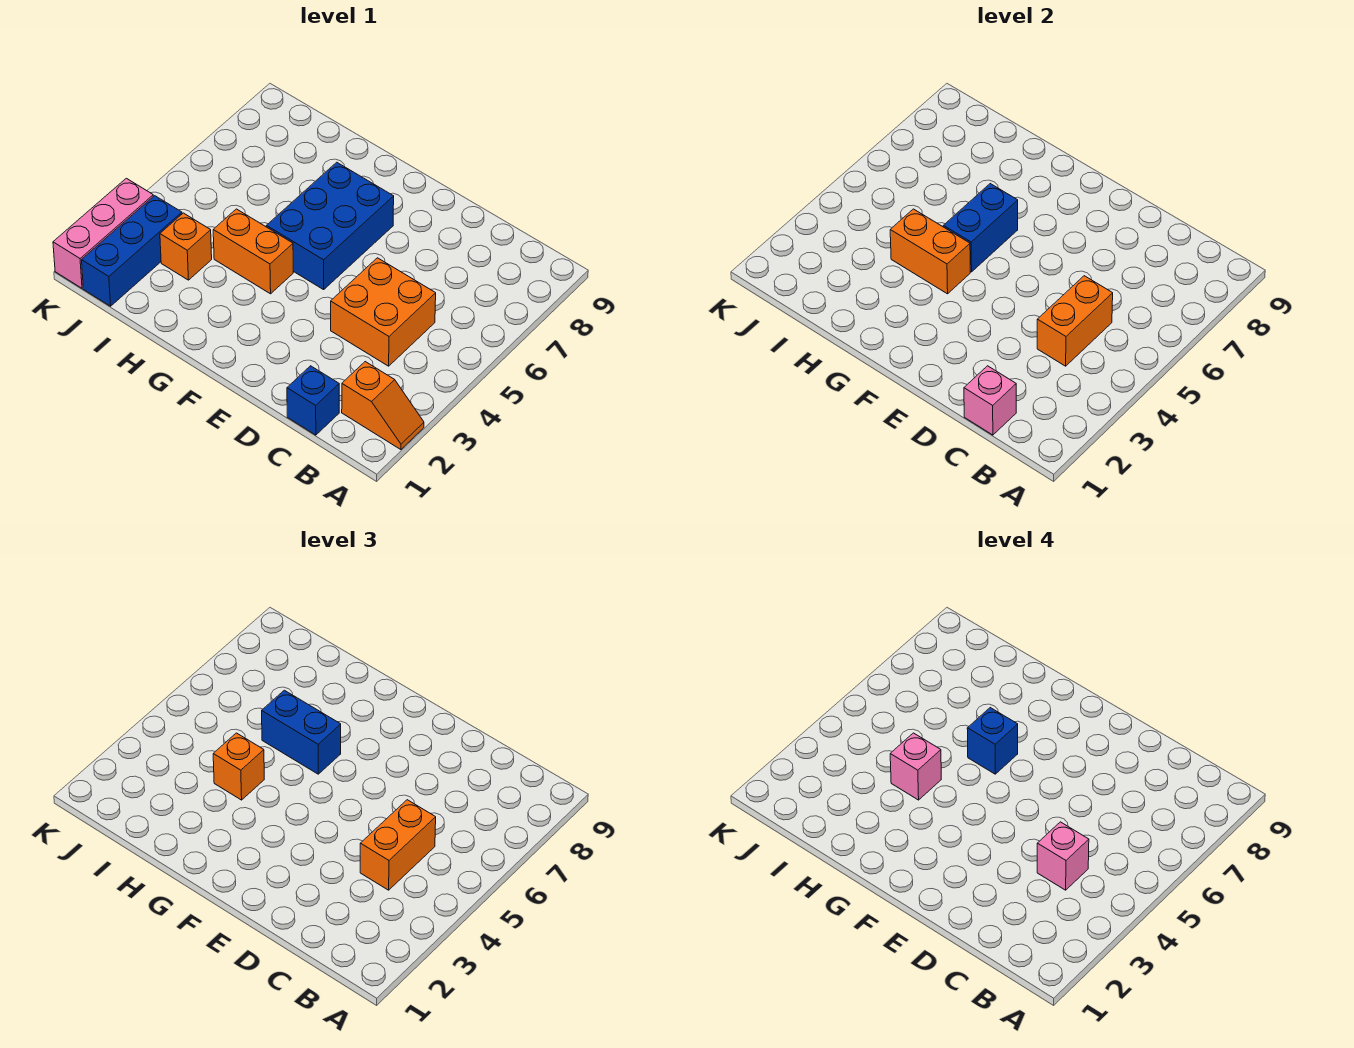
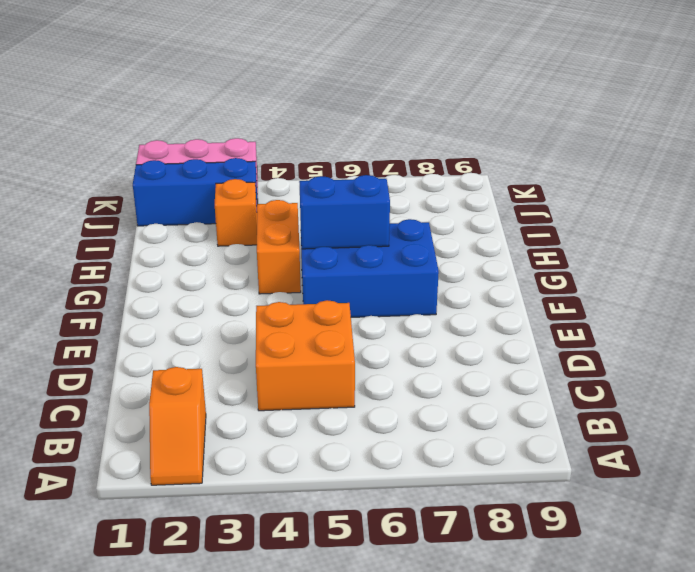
none -> blue brick C1 level 1
none -> pink brick C1 level 2
none -> orange brick C4:C5 level 2

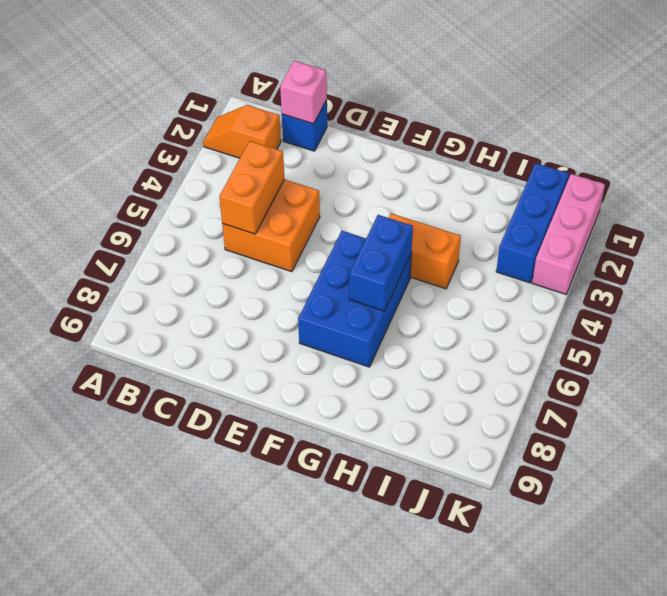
none -> orange brick I3 level 1
none -> orange brick G4:H4 level 2
none -> orange brick C4:C5 level 3

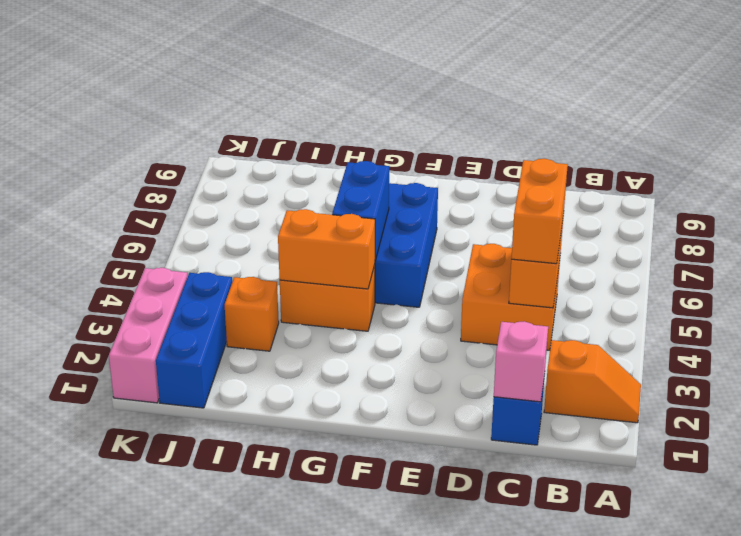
none -> blue brick G6:H6 level 3
none -> orange brick H4 level 3
none -> pink brick C4 level 4

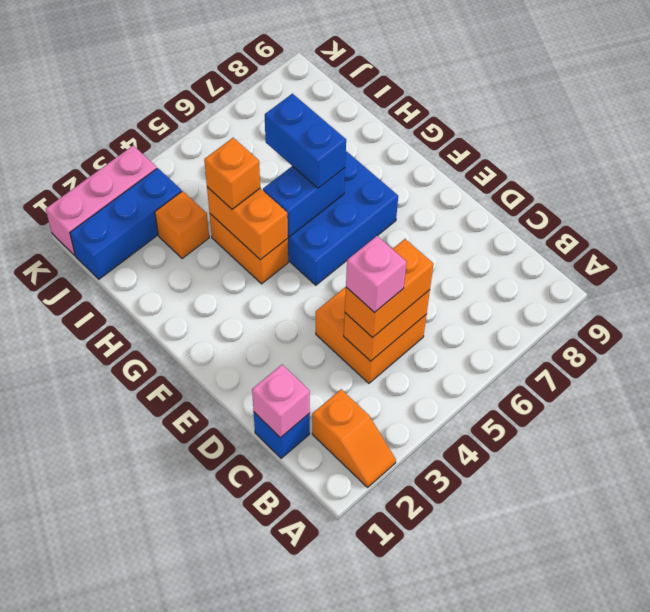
none -> blue brick G6 level 4
none -> pink brick H4 level 4

